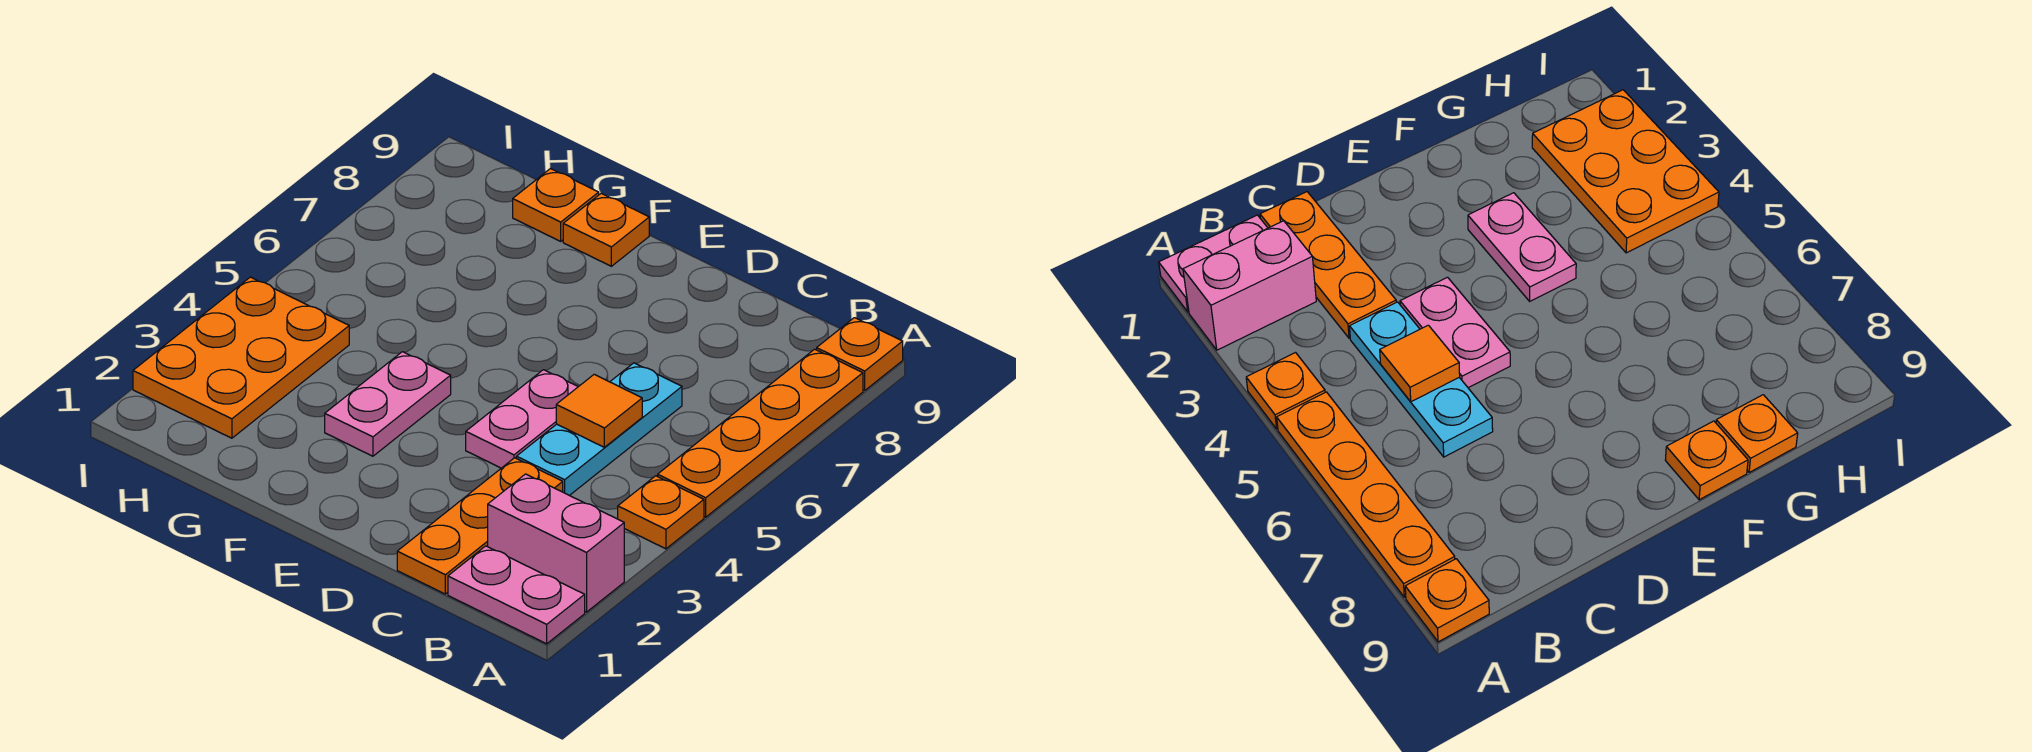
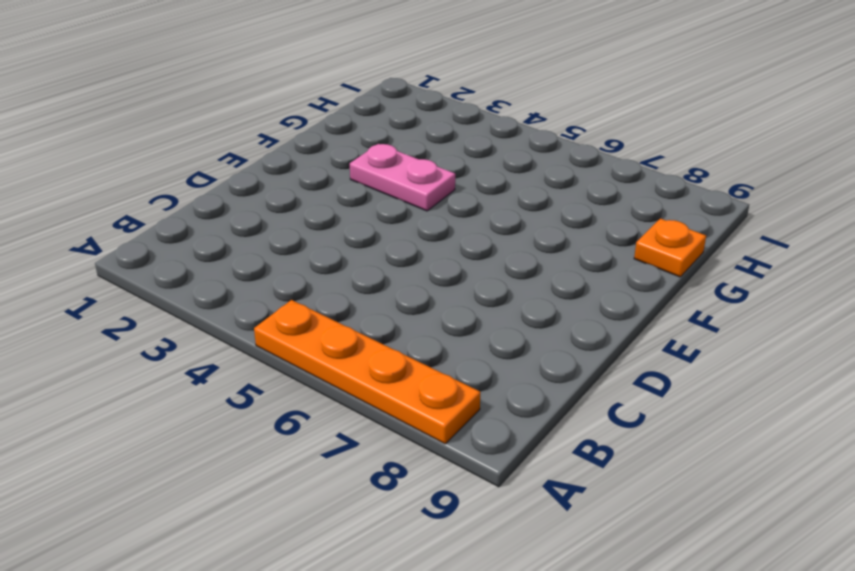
none -> pink plate A1:B1 level 1
none -> pink brick A2:B2 level 1
none -> orange plate A4 level 1

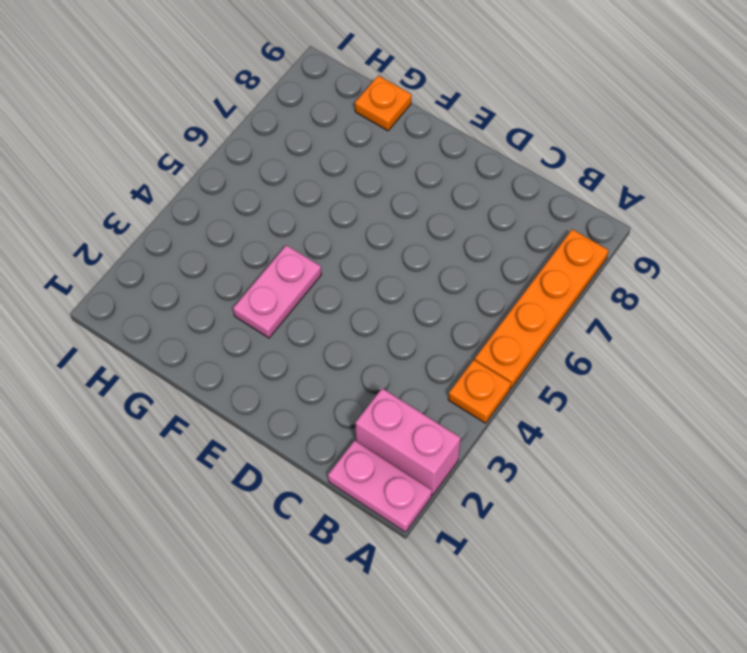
none -> orange plate A9 level 1
none -> orange plate C1:C3 level 1
none -> cyan plate C4:C6 level 1

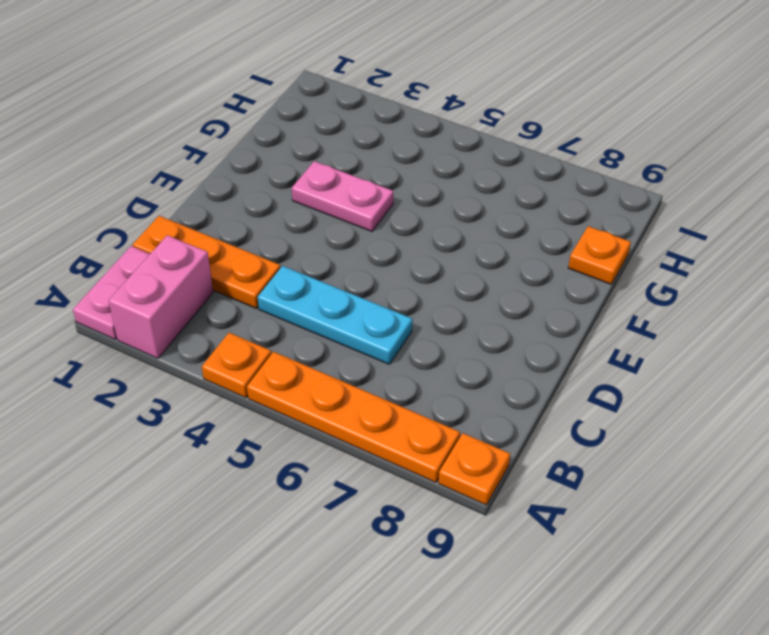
none -> pink plate D4:D5 level 1
none -> orange plate F9 level 1
none -> orange plate H2:I4 level 1

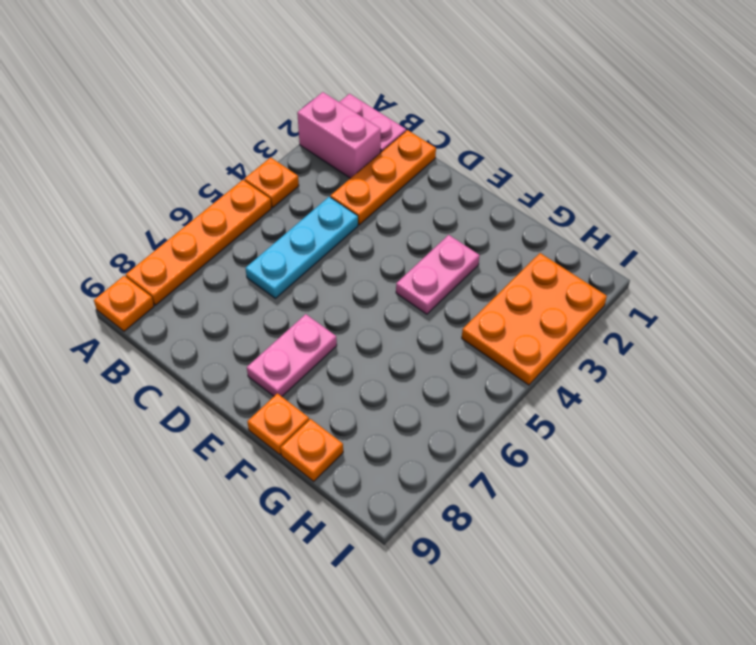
pink plate E7:E8 level 1 -> pink plate D4:D5 level 1
none -> orange tile C5 level 2

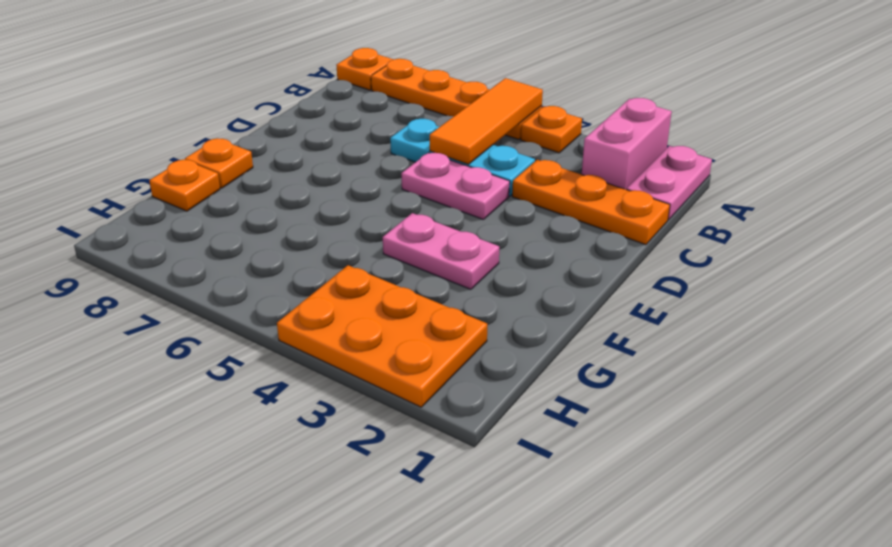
orange tile A5:C5 level 2 -> orange tile C5 level 2

